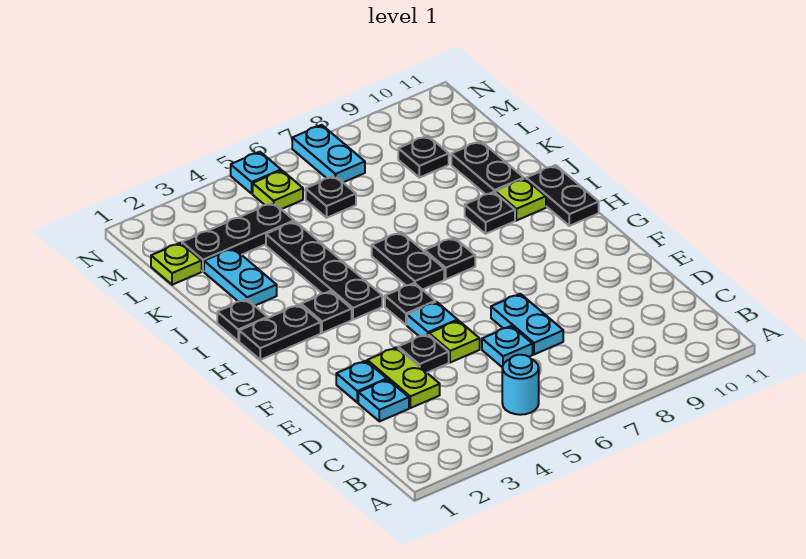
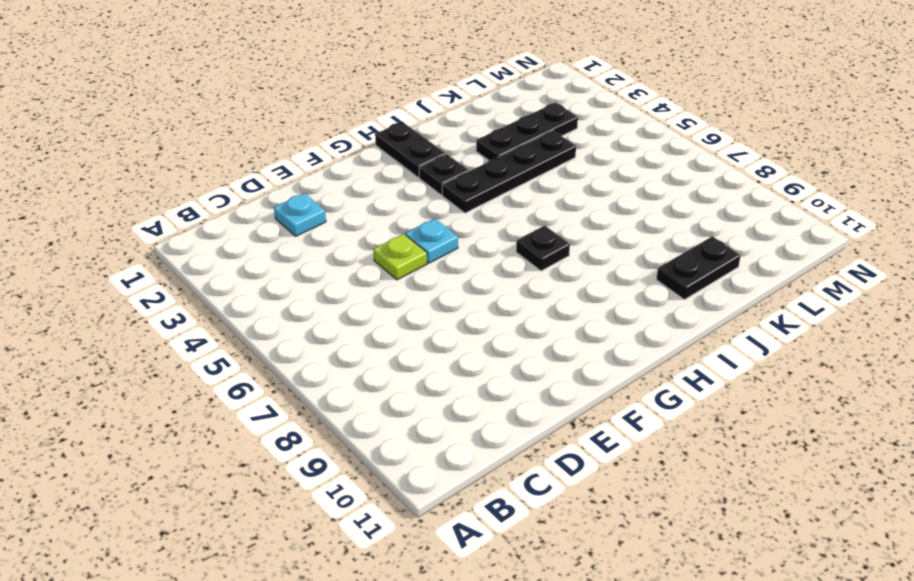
black plate J3:L3 level 1 -> black plate L2:L4 level 1
none -> cyan round brick B5 level 1
none -> lime plate D3:E3 level 1
none -> cyan plate D6 level 1

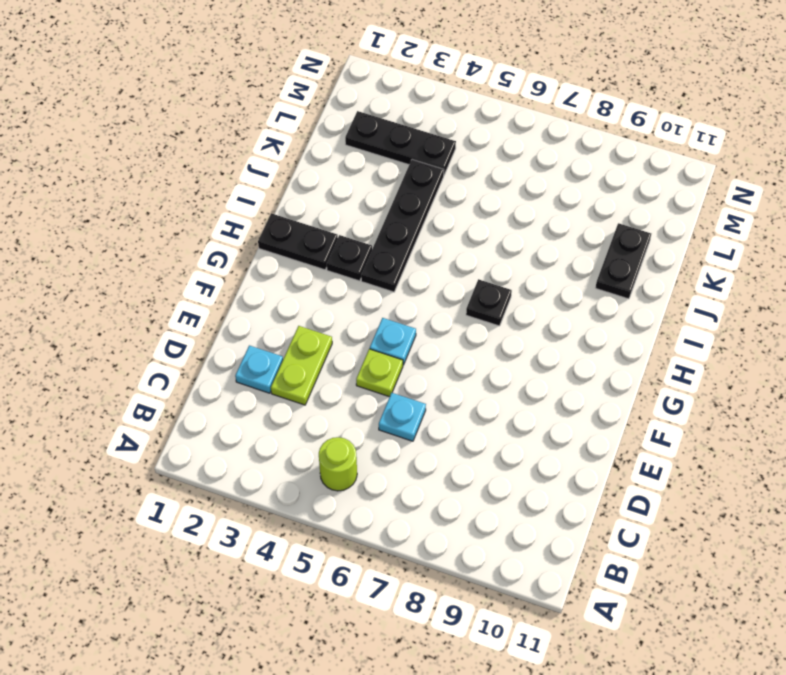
lime round brick B5 level 1 -> cyan round brick B5 level 1
none -> cyan plate D7:E7 level 1
none -> cyan plate E2 level 1
none -> black plate E4 level 1

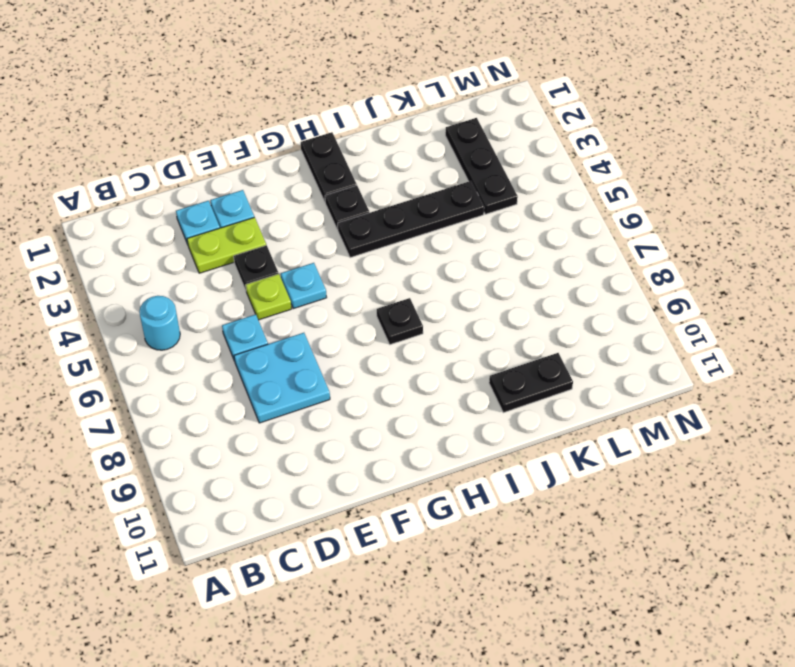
cyan plate D7:E8 level 1 -> cyan plate D7:E7 level 1
none -> black plate G5 level 1
none -> black plate H6:I6 level 1
none -> black plate H11:I11 level 1

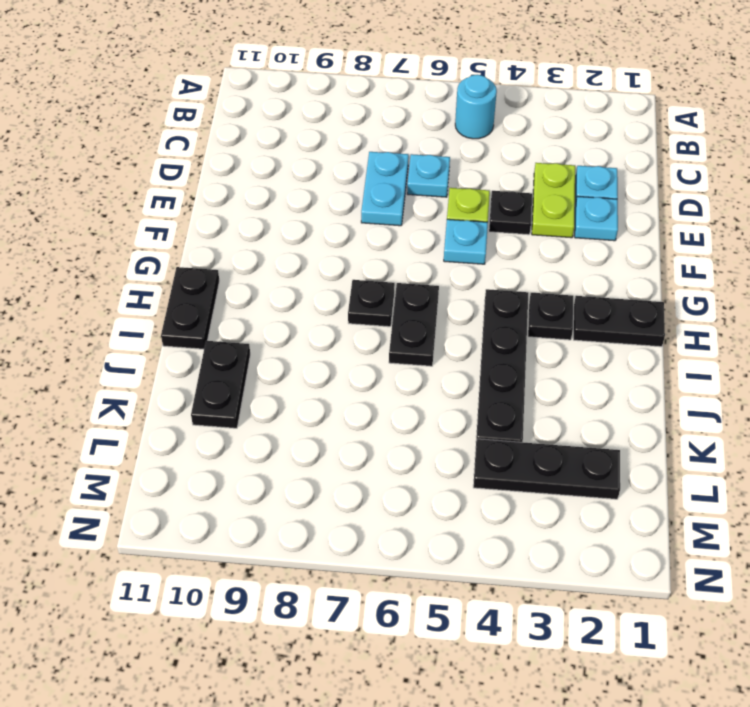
none -> black plate G5 level 1
none -> black plate I1 level 1
none -> black plate I9 level 1

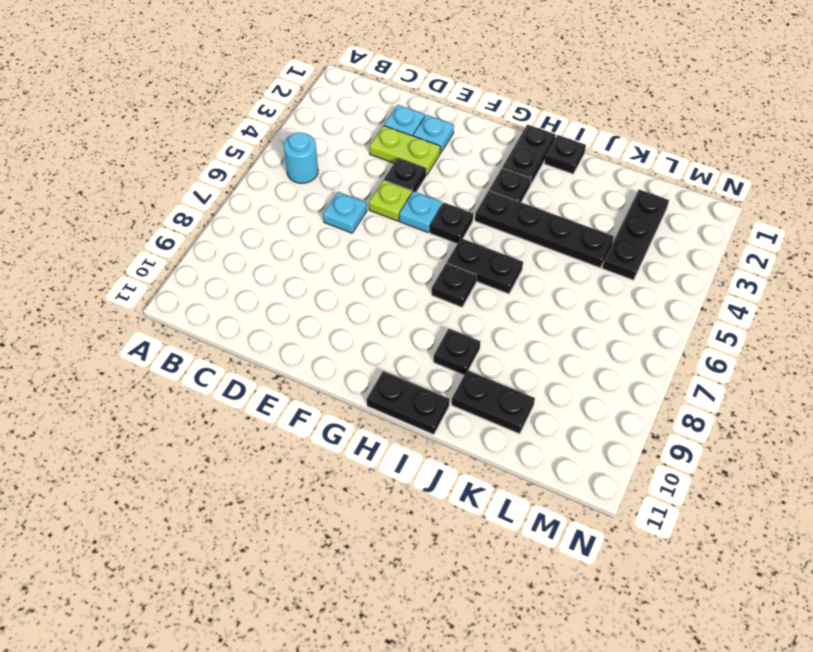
none -> cyan plate D7:E7 level 1
none -> lime plate I10 level 1
none -> cyan plate J2:K2 level 1

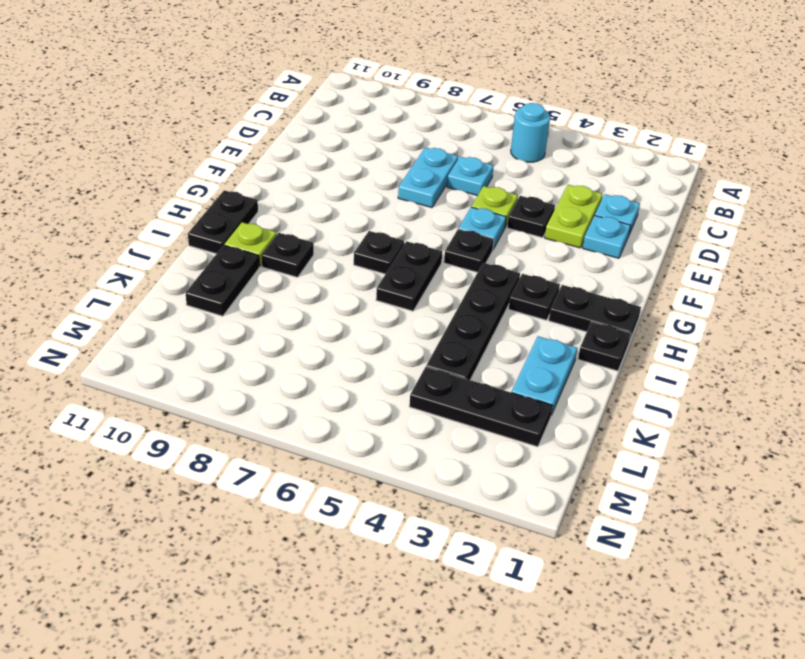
none -> lime plate L1 level 1
none -> black plate L6 level 1
none -> black plate L9 level 1

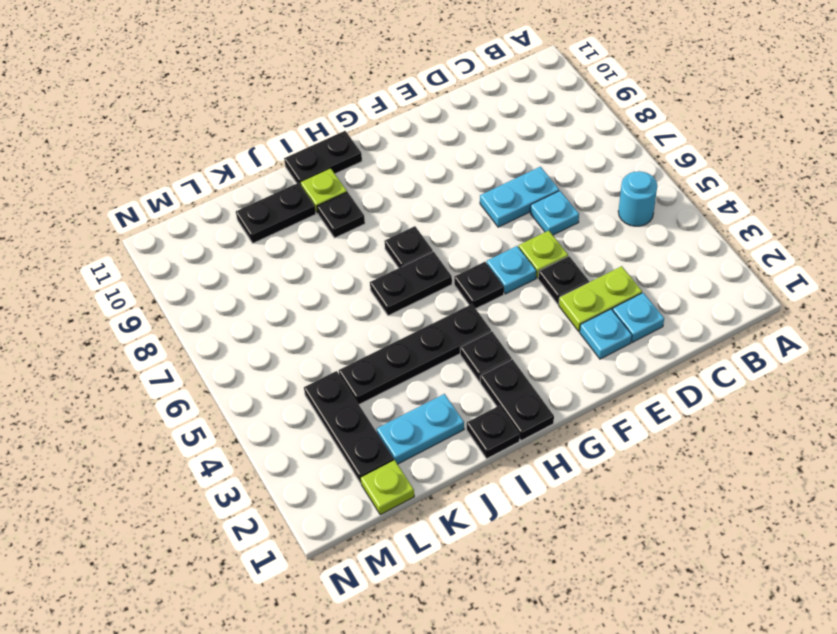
none -> black plate L6 level 1
none -> black plate L9 level 1
none -> lime plate M5 level 1

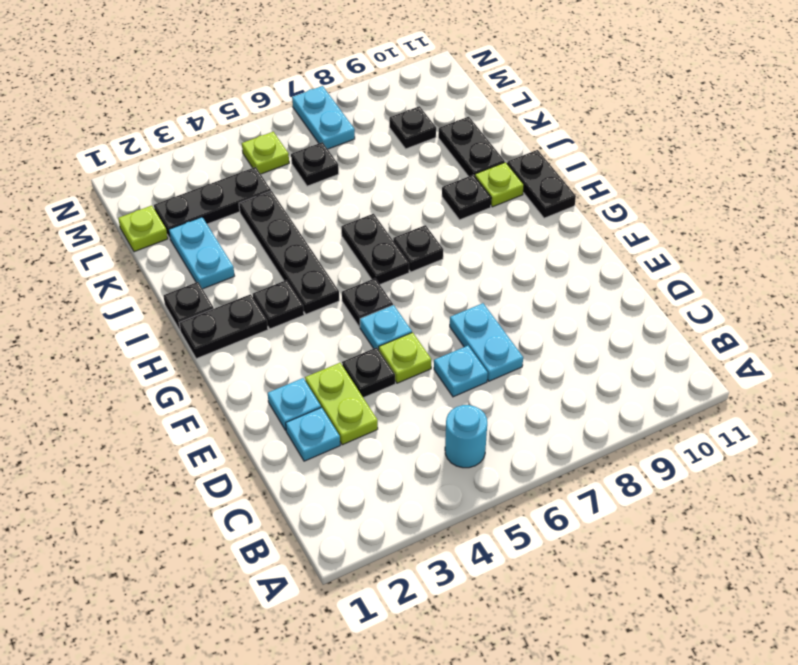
none -> cyan plate N5 level 1

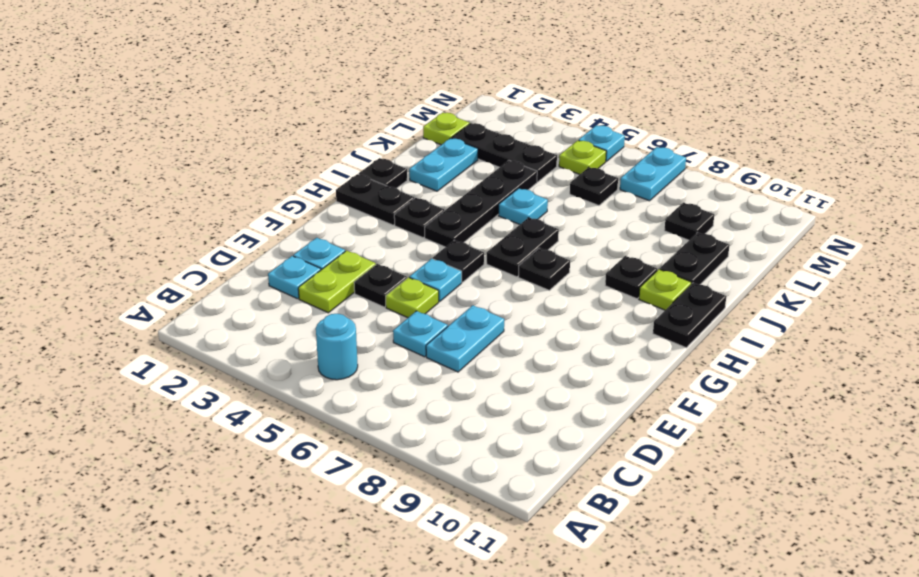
cyan plate J5 level 1 -> none

